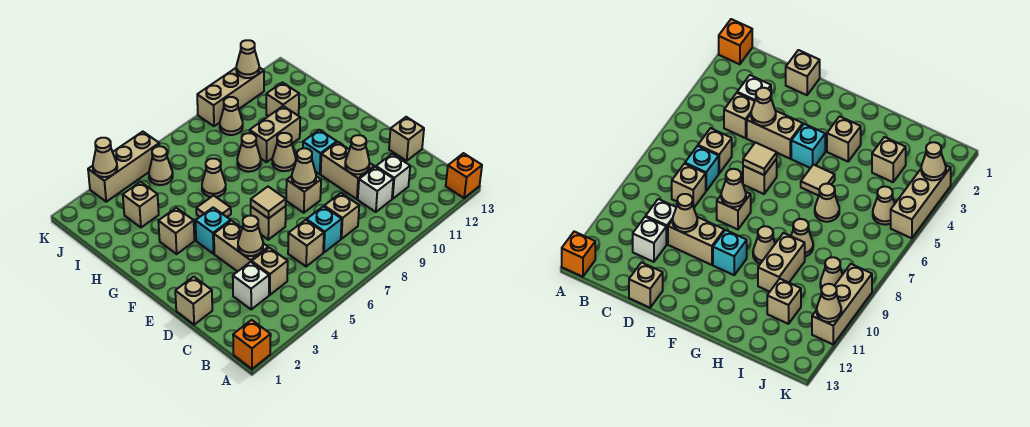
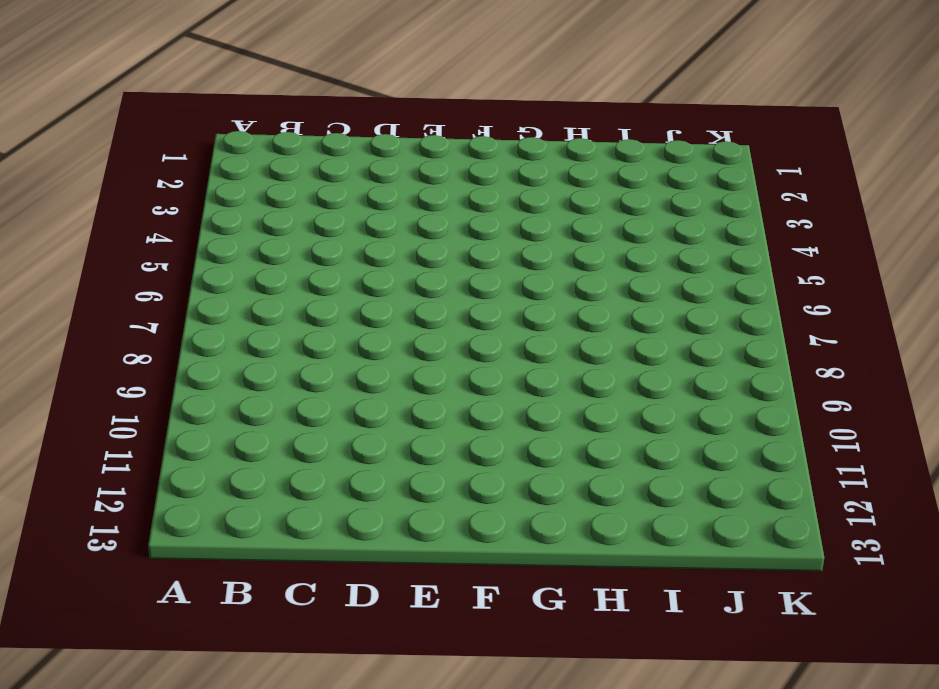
none -> orange brick A1 level 1
none -> orange brick A13 level 1
none -> white brick C3 level 1
none -> tan brick C4 level 1

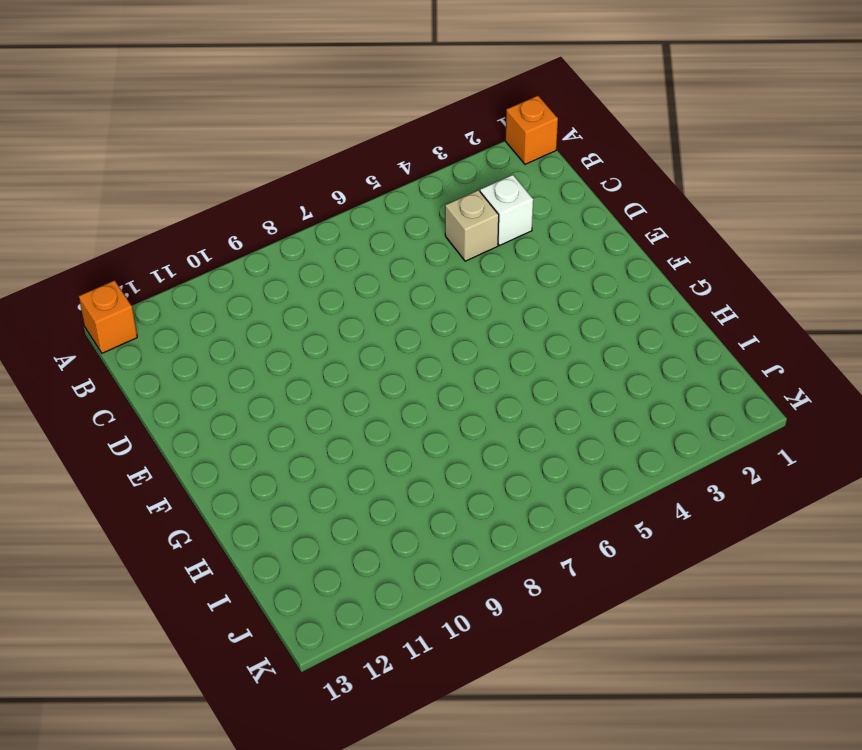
none -> tan brick C6 level 1
none -> cyan brick C7 level 1
none -> tan brick C8 level 1
none -> white brick C10 level 1

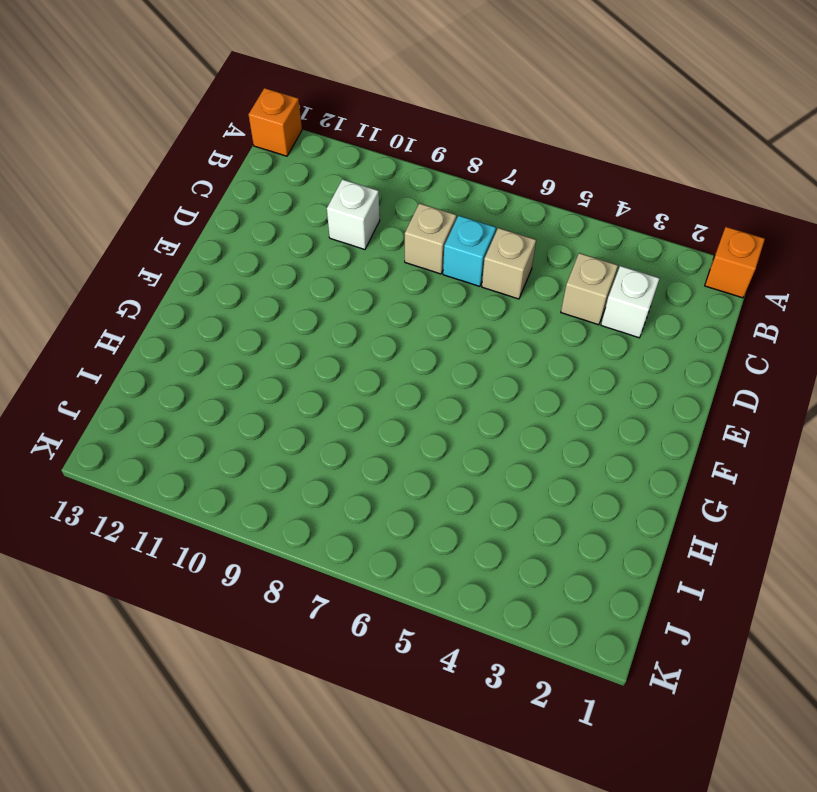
none -> white brick C11 level 1
none -> tan brick D1 level 1
none -> tan brick D4:E4 level 1
none -> tan brick D10:E10 level 1

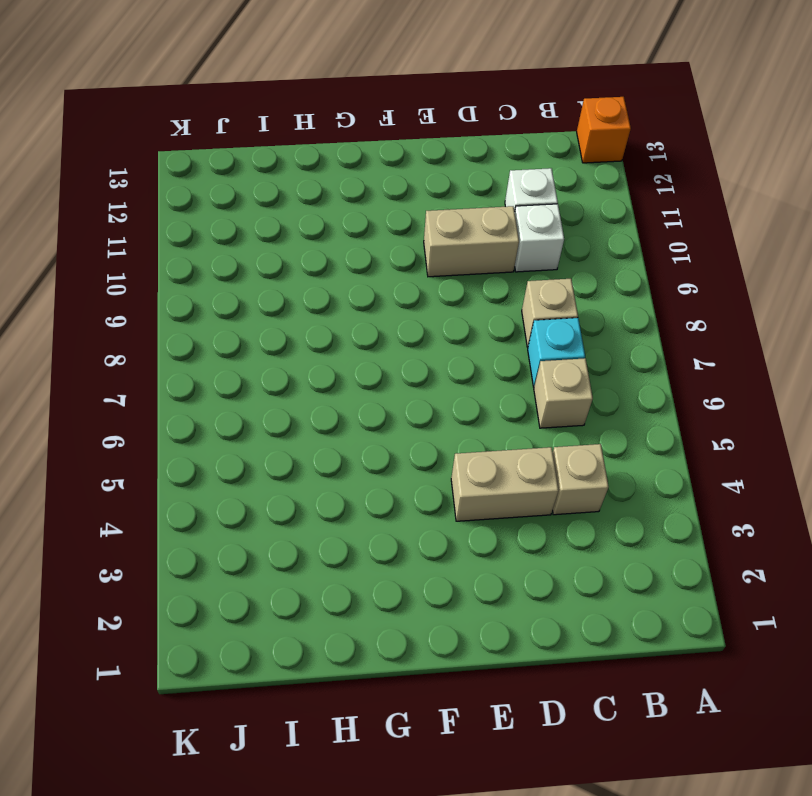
none -> orange brick A1 level 1
none -> white brick C3 level 1
none -> tan brick D1 level 1
none -> tan brick D13 level 1

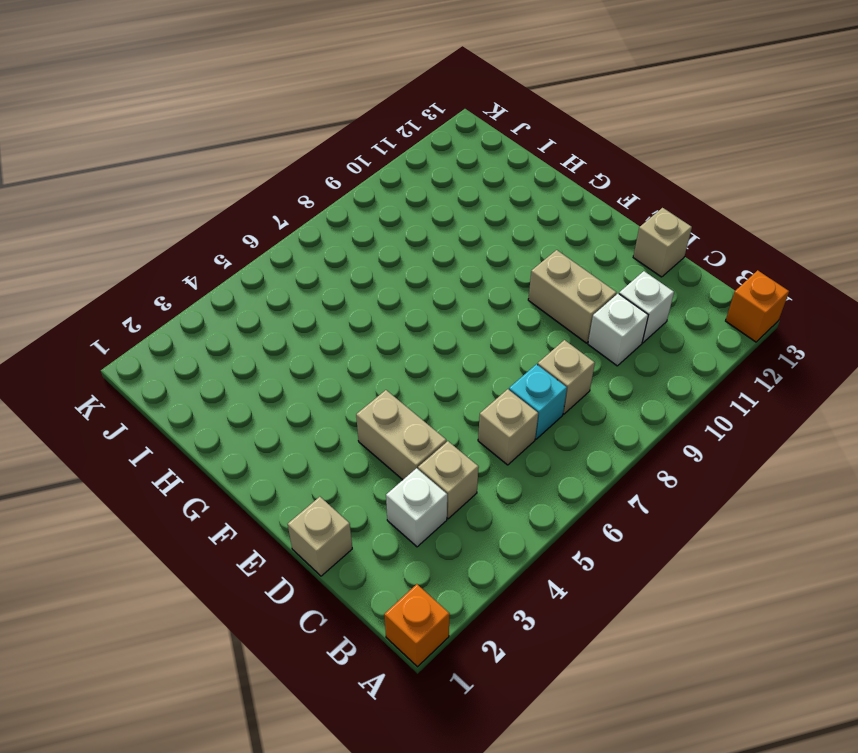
none -> tan brick E6 level 1
none -> tan brick E8 level 1
none -> cyan brick F4 level 1
none -> cyan brick F10 level 1

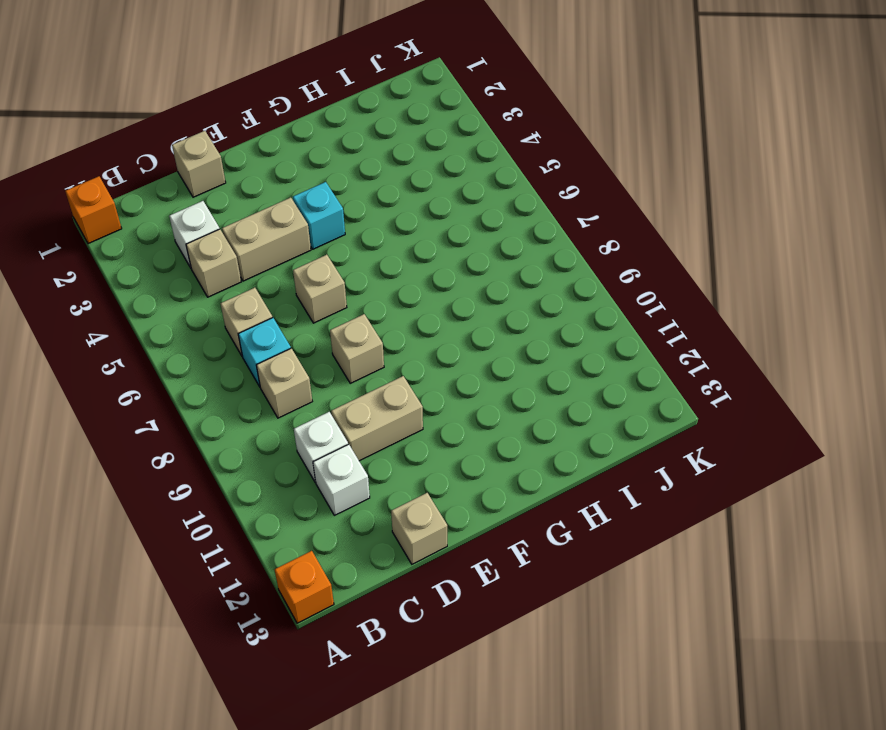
none -> cyan brick F10 level 1
none -> tan brick G3 level 1
none -> tan tile G5 level 1
none -> tan cone G9 level 1

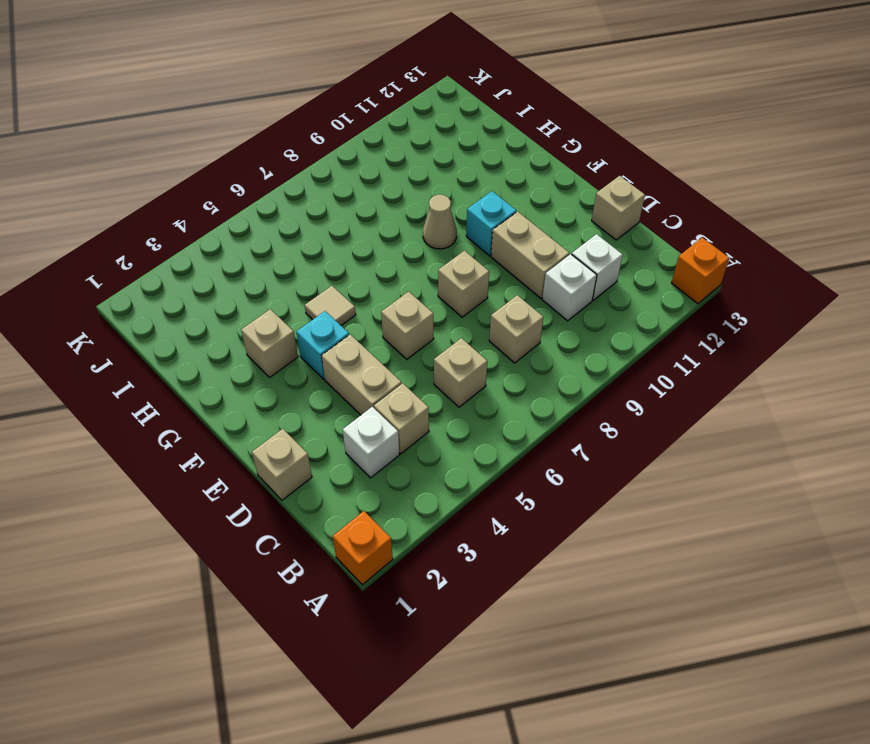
none -> cyan brick C7 level 1
none -> tan cone H6 level 1
none -> tan cone H8 level 1
none -> tan brick H9:H10 level 1

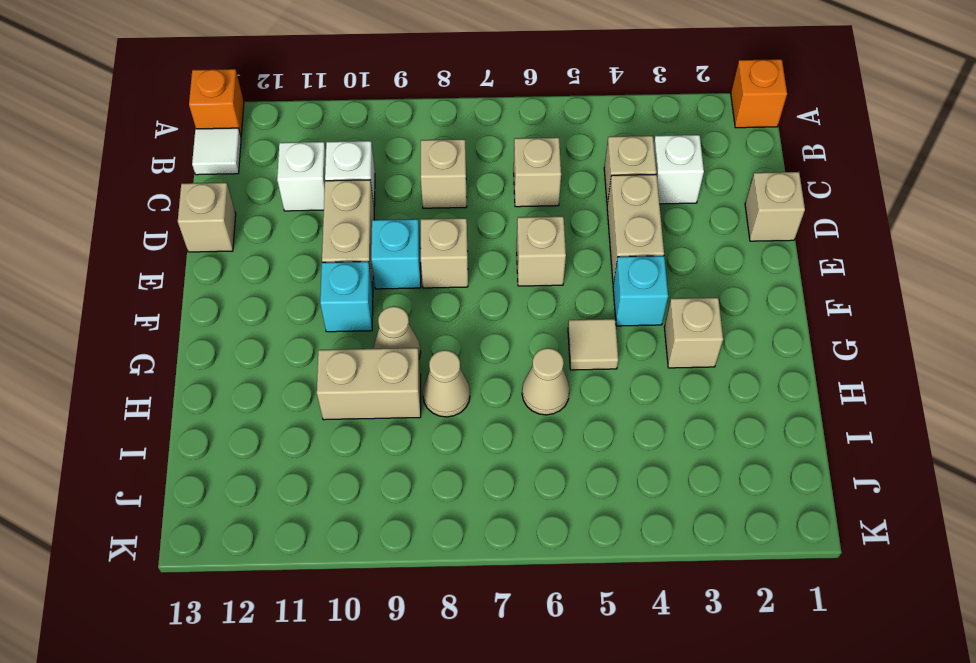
white tile B13 level 1 -> none
cyan brick E9 level 1 -> cyan brick C7 level 1
none -> tan brick I3 level 1
none -> tan brick I11 level 1
none -> tan cone J5 level 1
none -> tan cone J9 level 1

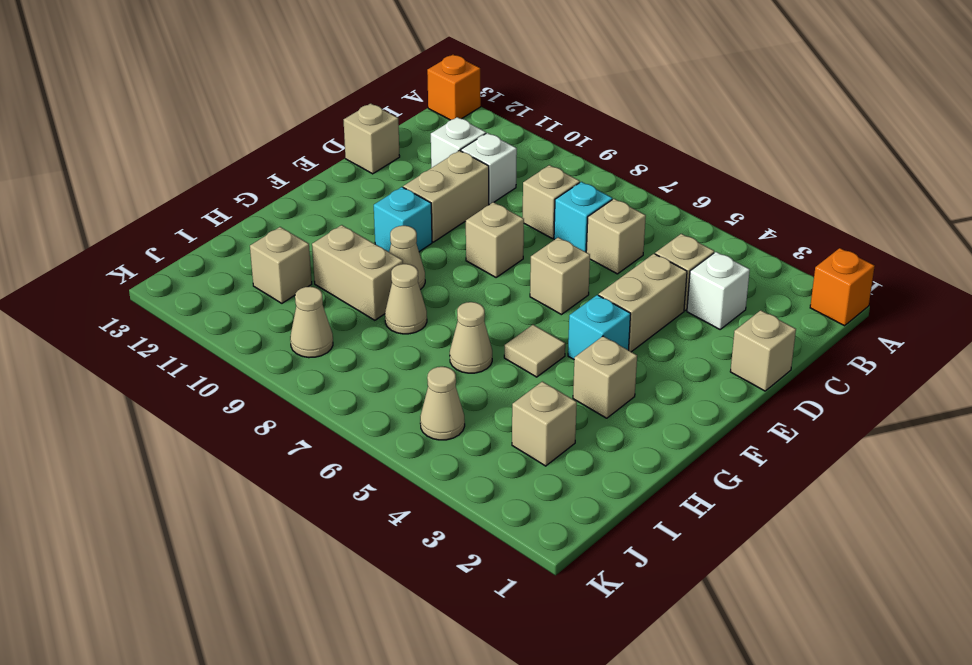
none -> tan brick K3:K5 level 1
none -> tan brick K9:K11 level 1
none -> tan cone D4 level 2
none -> tan cone D10 level 2

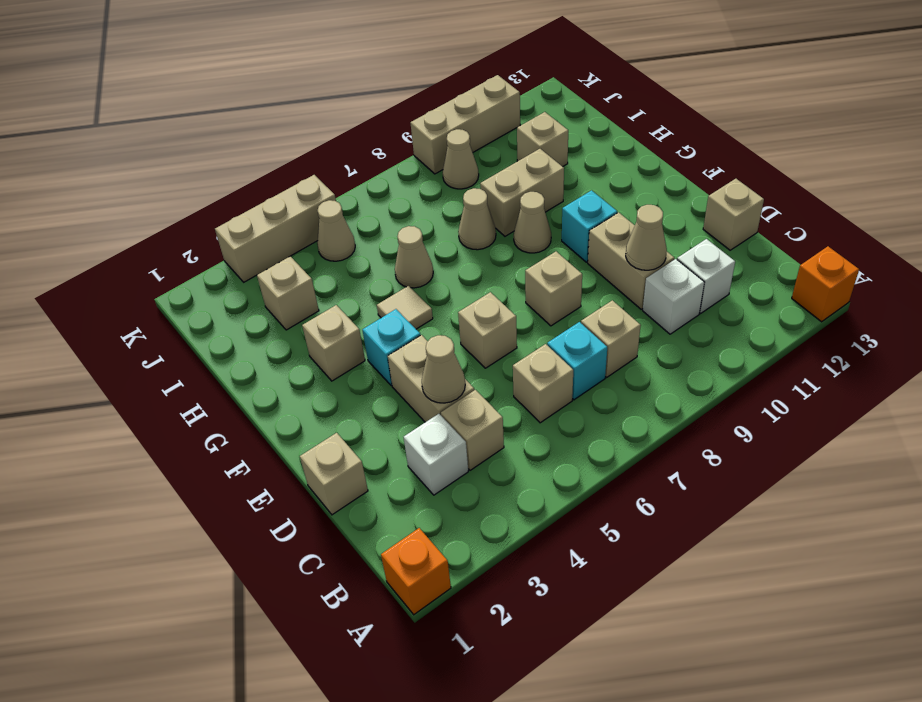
none -> tan tile E6 level 2
none -> tan cone E8 level 2
none -> tan cone K3 level 2
none -> tan cone K11 level 2

